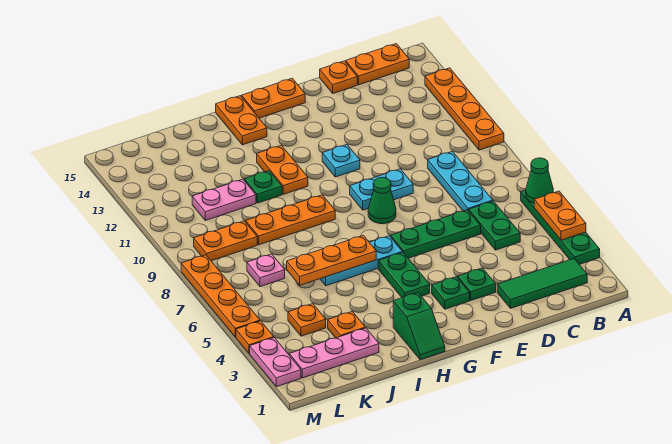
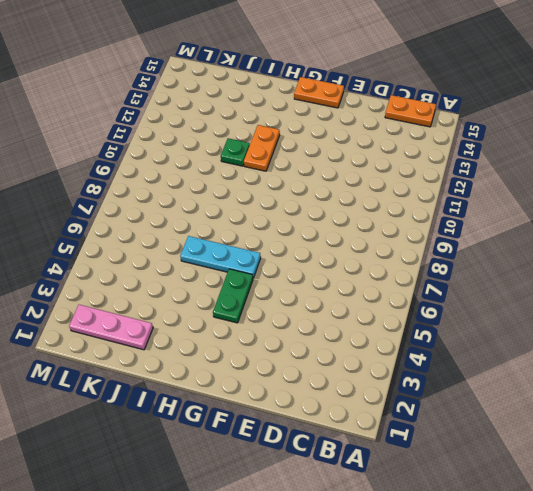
none -> green plate A3:A6 level 1
none -> orange plate A10:A13 level 1
none -> green tile B2:D2 level 1
none -> green plate C5:C6 level 1

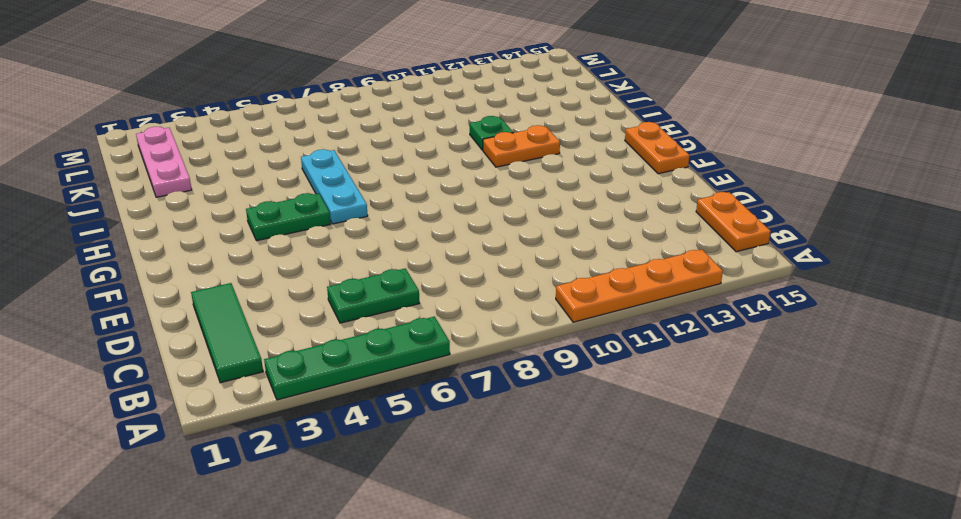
none -> cyan plate C7:C9 level 1
none -> green plate D6:F6 level 1
none -> orange plate D15 level 1
none -> green plate E3 level 1

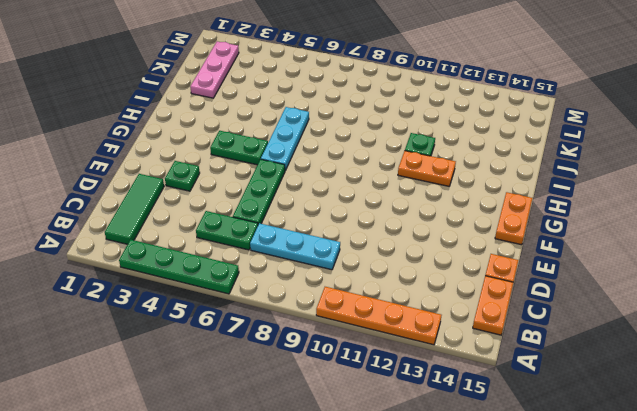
none -> cyan plate E9:F9 level 1
none -> green plate F3 level 1
none -> green cone F8 level 1
none -> cyan plate F11 level 1

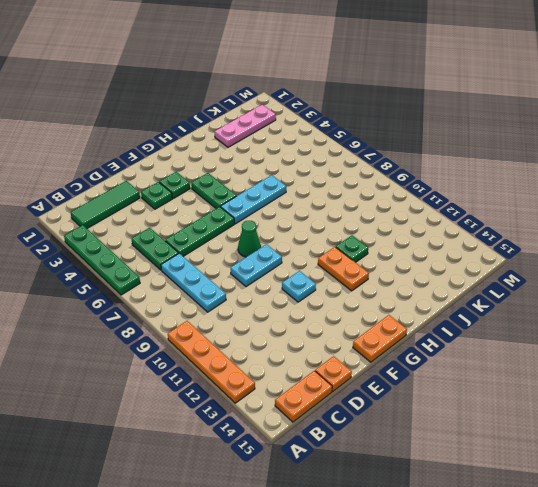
none -> green slope H1:H2 level 1 top 2
none -> orange plate H9:J9 level 1
none -> orange plate H14:H15 level 1
none -> orange plate J3 level 1

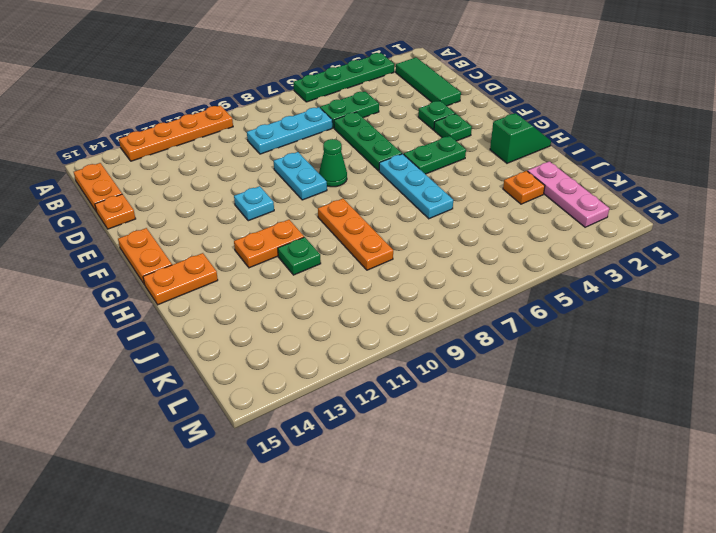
none -> pink plate J11:K11 level 1
none -> orange plate K4 level 1
none -> pink plate K7 level 1
none -> orange plate K9:L9 level 1

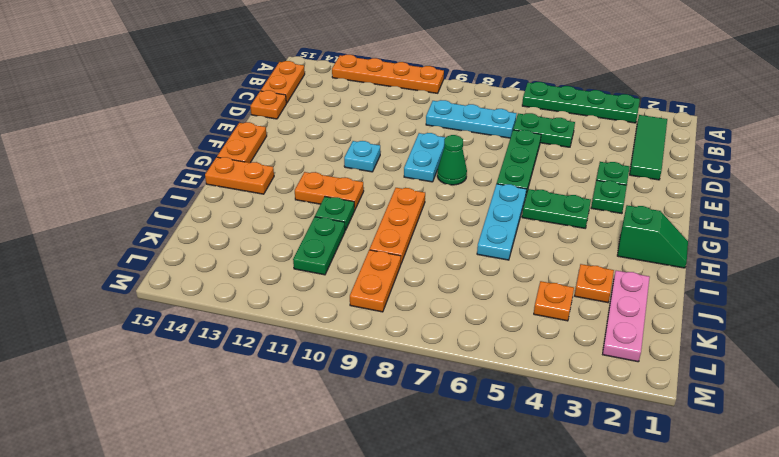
green plate J11:K11 level 1 -> pink plate J11:K11 level 1
none -> pink plate K7 level 1
none -> pink plate M2:M3 level 1
none -> orange plate M4 level 1
none -> orange plate M5:M8 level 1

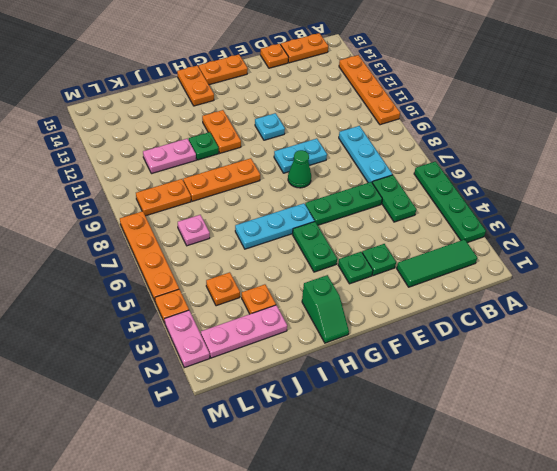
none -> orange plate A4:A5 level 2
none -> green cone A6 level 2
none -> orange plate H6:J6 level 2

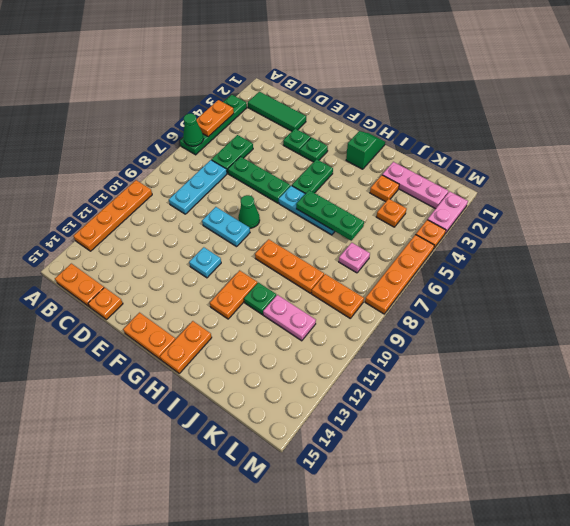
green plate H6:J6 level 2 -> orange plate H6:J6 level 2

